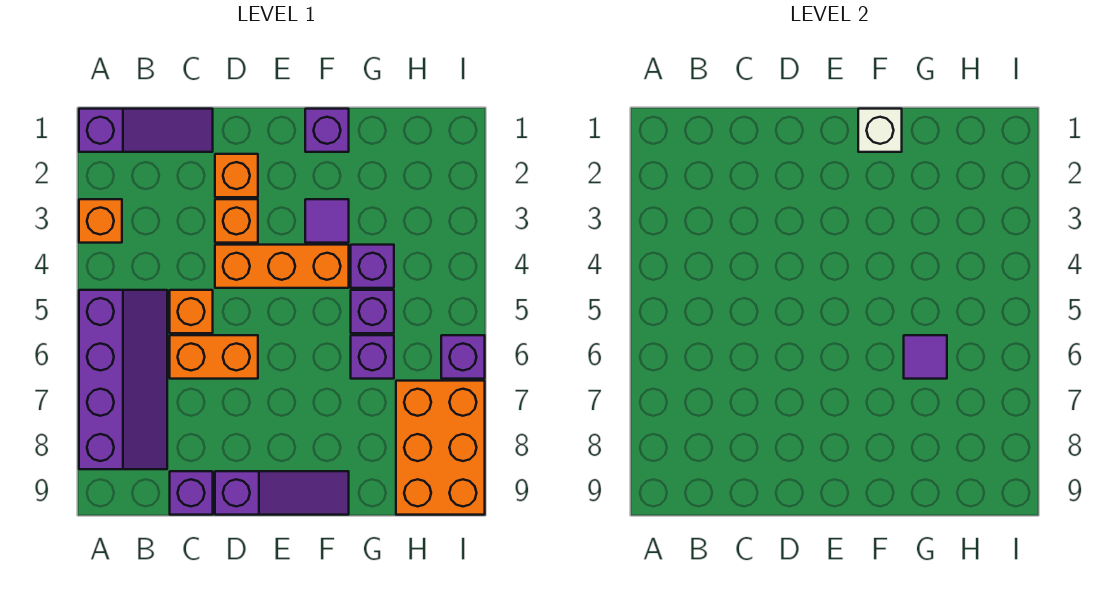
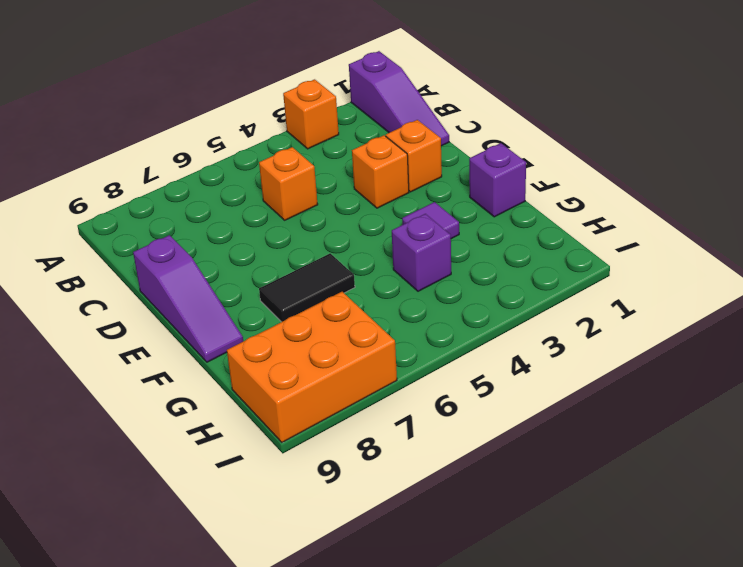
black tile F6:F7 level 1 -> none
none -> purple slope A5:B8 level 1 top A
none -> orange brick C6:D6 level 1
none -> purple brick C9 level 1

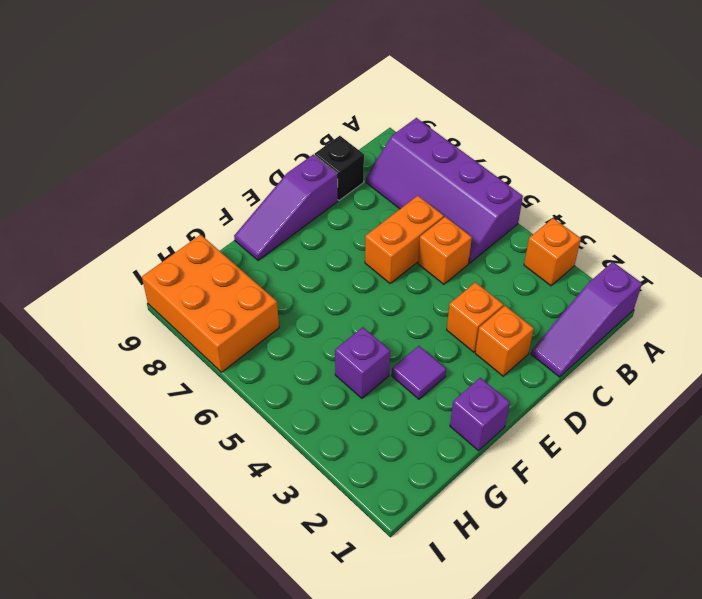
black brick C9 level 1 -> purple brick C9 level 1
none -> orange brick D4:F4 level 1
none -> purple brick G5 level 1
none -> purple brick G6 level 1

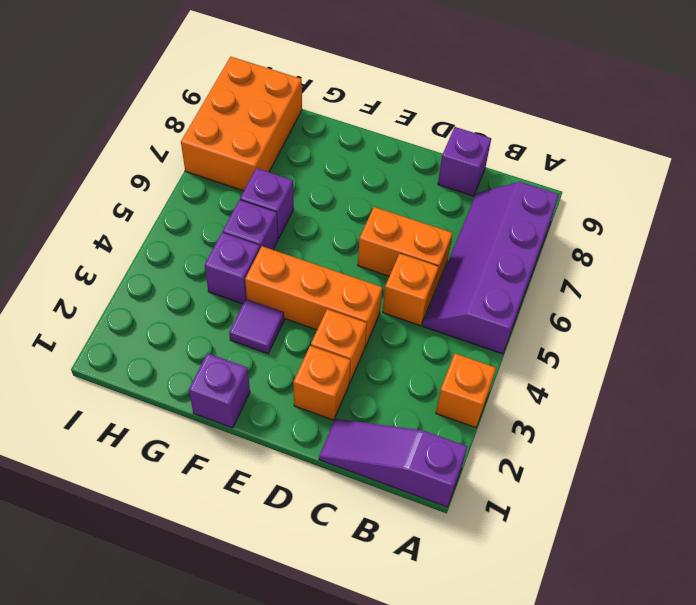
none -> purple slope D9:F9 level 1 top D
none -> purple brick I6 level 1
none -> white brick F1 level 2

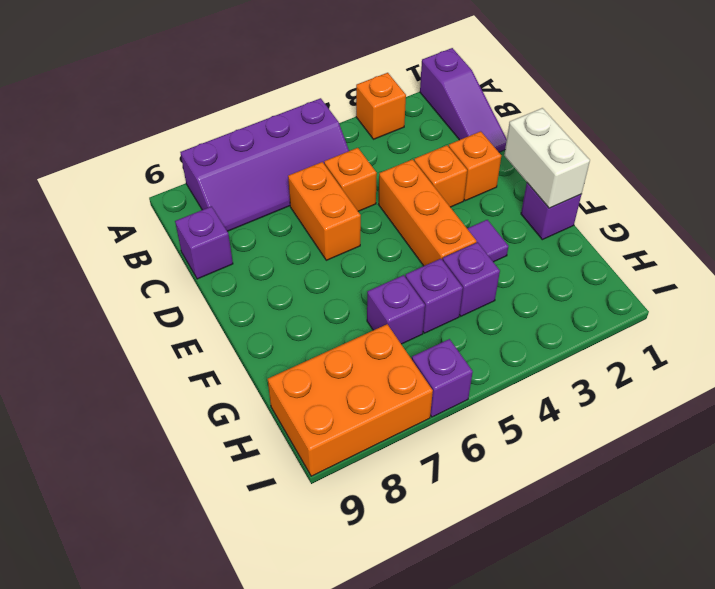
white brick E1:F1 level 2 -> white brick F1 level 2
none -> purple slope D9:F9 level 1 top D
none -> purple tile G6 level 2

